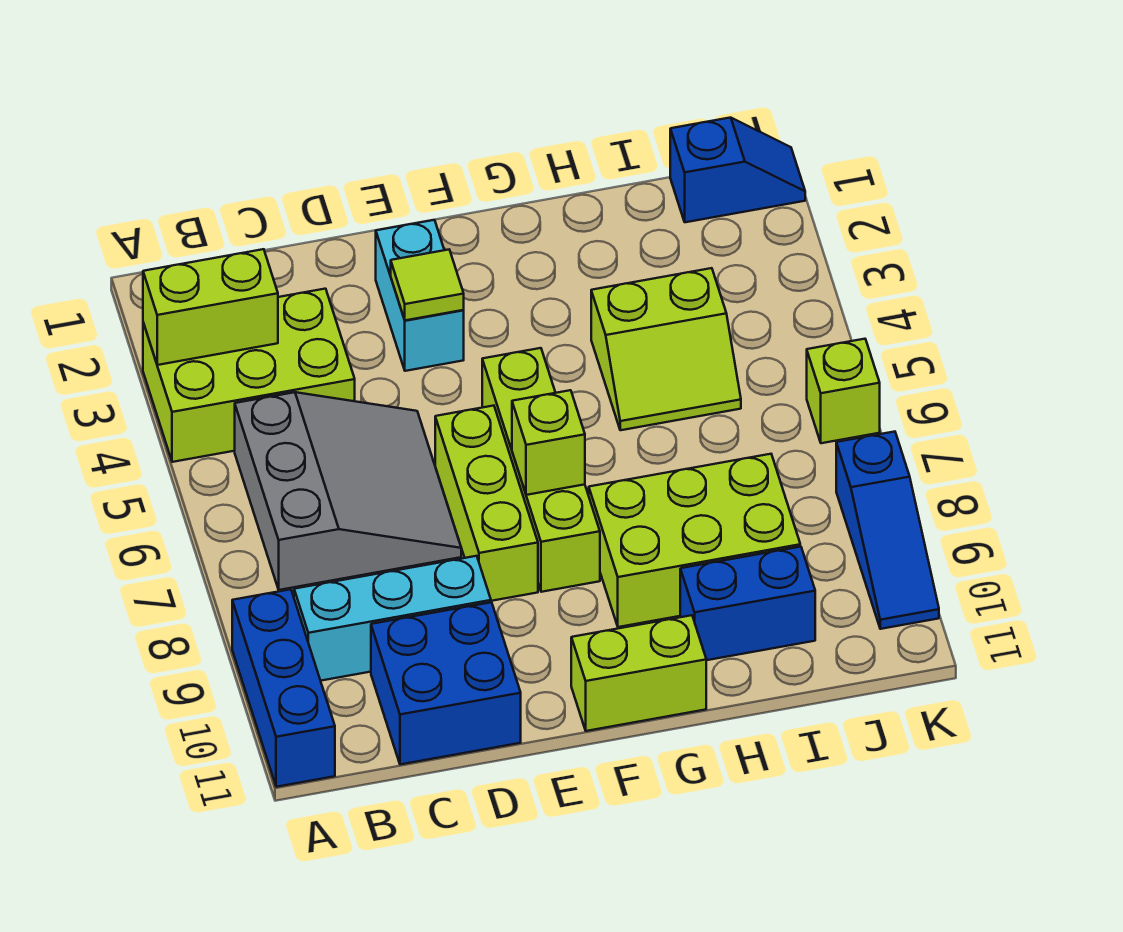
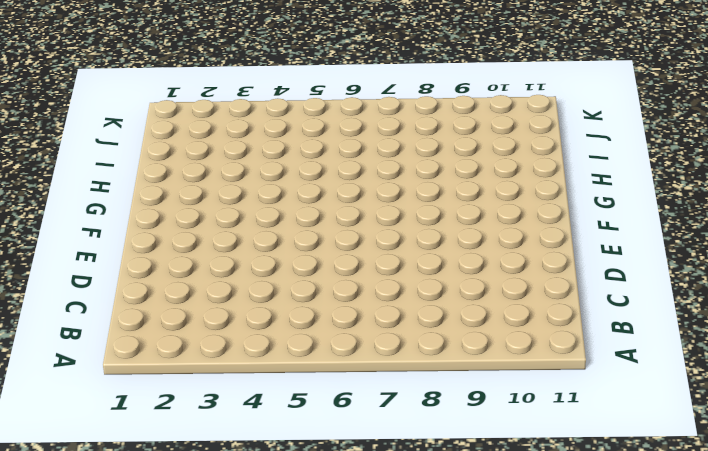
none -> lime brick A3:C4 level 1
none -> blue brick A9:A11 level 1
none -> grey slope B5:D7 level 1 top B

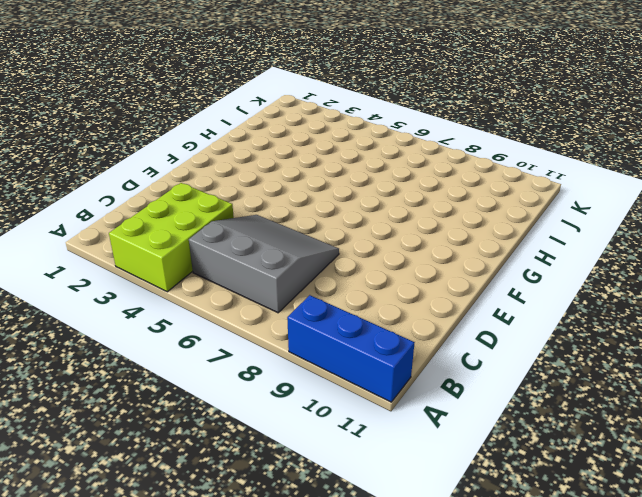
none -> cyan brick B9:D9 level 1
none -> blue brick C10:D11 level 1
none -> cyan brick E2:E3 level 1

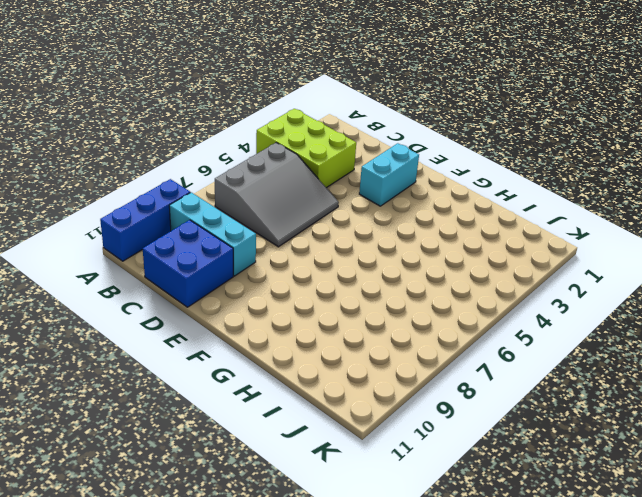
none -> lime brick E6:E8 level 1
none -> lime brick F5:F8 level 1
none -> lime brick F11:G11 level 1

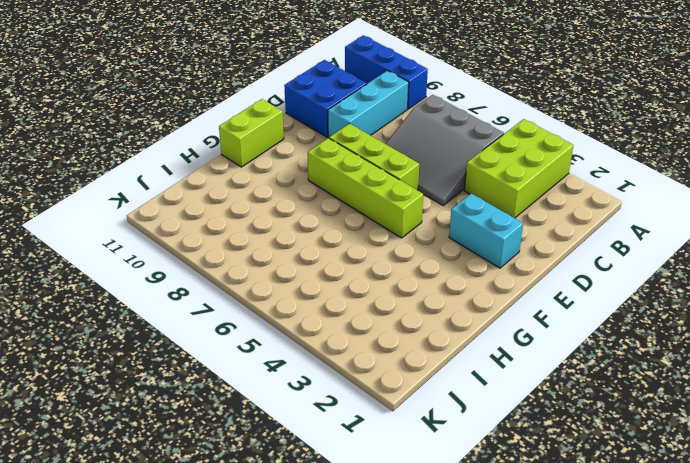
none -> lime brick G8:I9 level 1
none -> lime slope H4:I5 level 1 top 4
none -> blue brick H10:I10 level 1

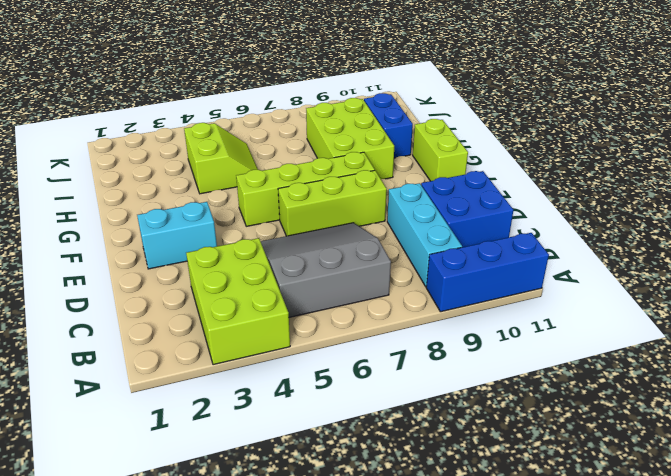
none -> blue slope J1:K1 level 1 top J
none -> lime brick K6 level 1
none -> blue slope K8:K10 level 1 top 8

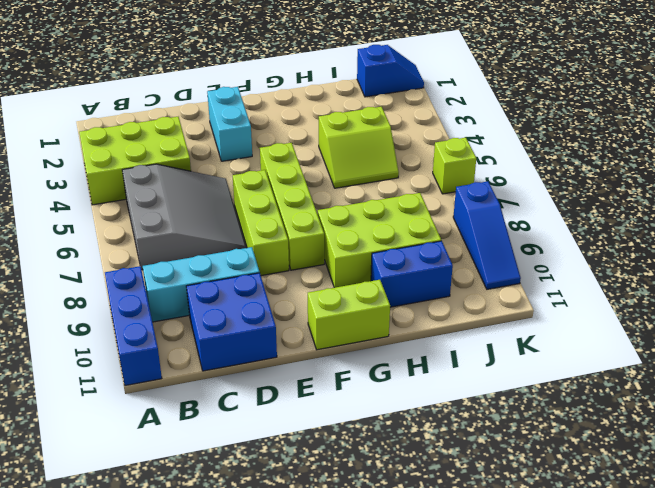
none -> lime brick A3:B3 level 2
none -> lime tile E3 level 2
none -> lime brick F7 level 2

